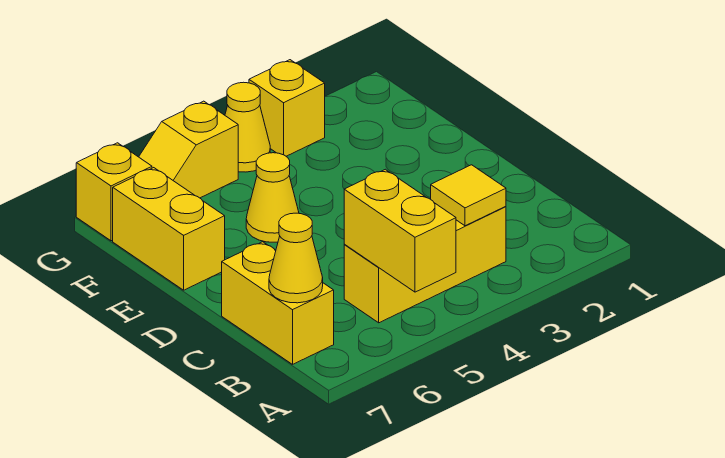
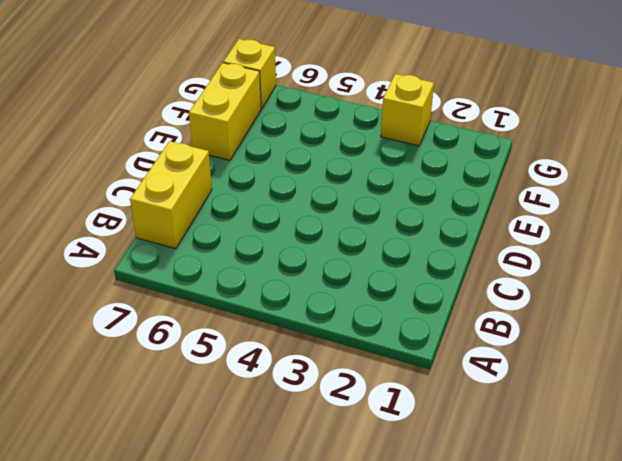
none -> yellow brick B3:B5 level 1
none -> yellow cone E5 level 1

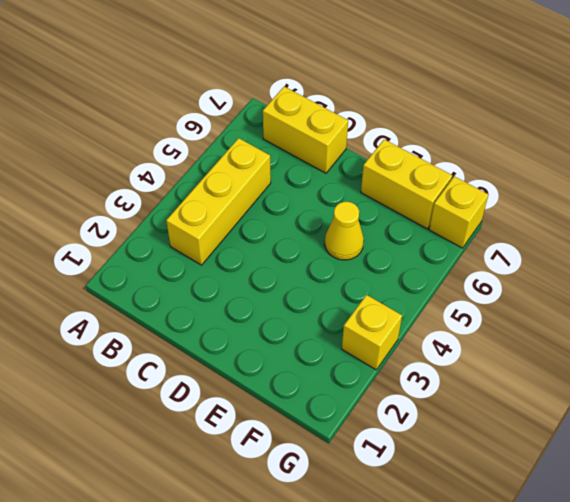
none -> yellow cone G4 level 1
none -> yellow slope G5:G6 level 1 top 5

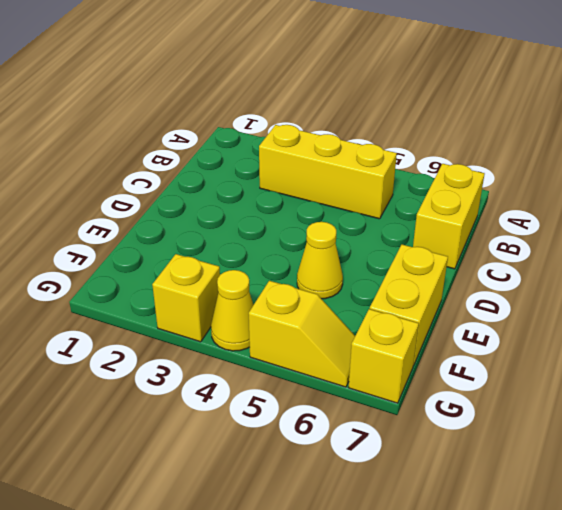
none -> yellow brick A5:B5 level 2
none -> yellow tile B3 level 2

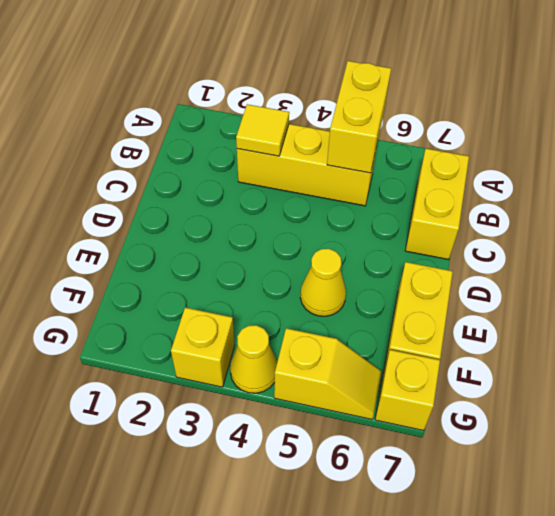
none -> yellow cone B7 level 2

